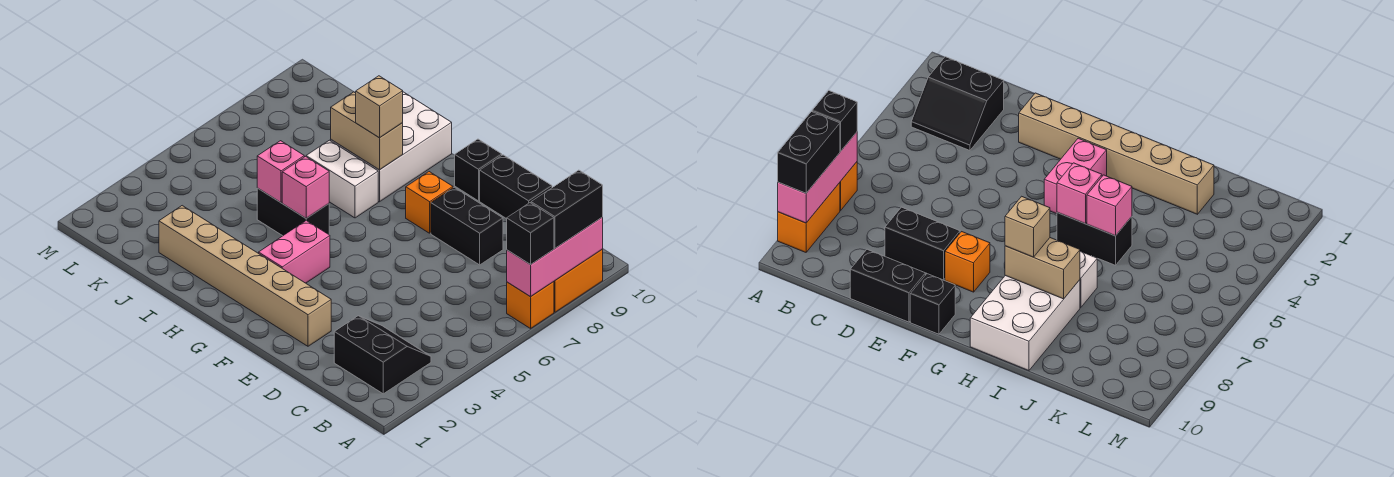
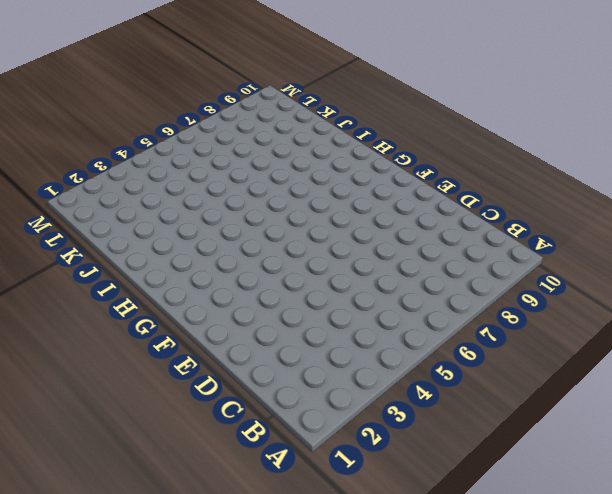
none -> orange brick A7 level 1
none -> orange brick A8:A9 level 1
none -> black slope B2:C3 level 1 top 2

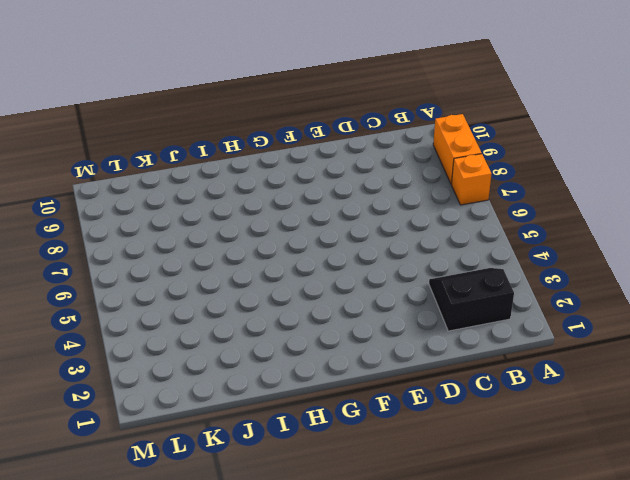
none -> black brick D8:E8 level 1
none -> black brick D10:E10 level 1
none -> tan brick E2:J2 level 1

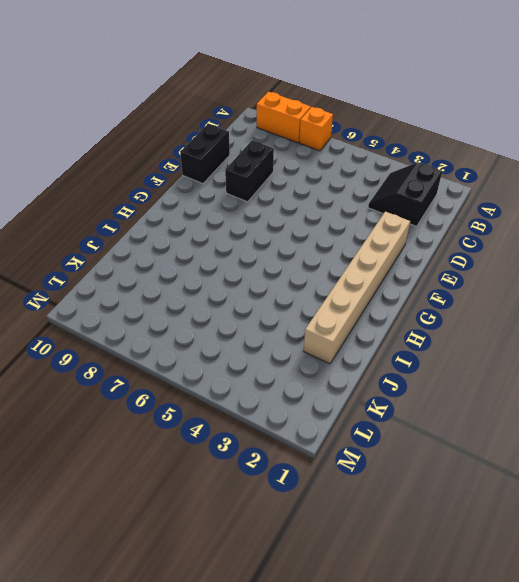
none -> orange brick F8 level 1
none -> black brick F10 level 1
none -> pink brick G3:G4 level 1

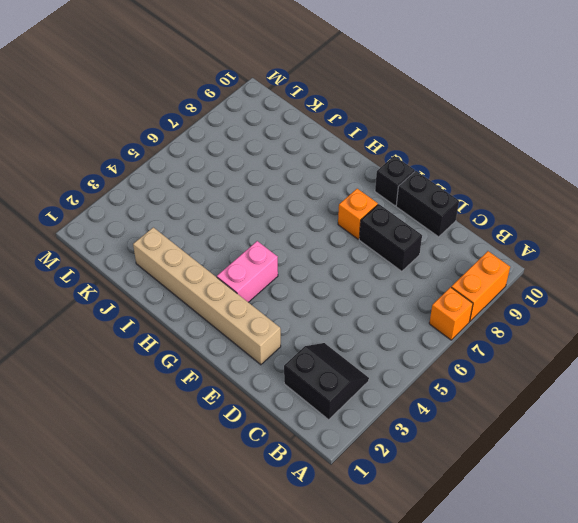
none -> black brick H5:I5 level 1
none -> white brick H7:I7 level 1
none -> white brick H8:I10 level 1

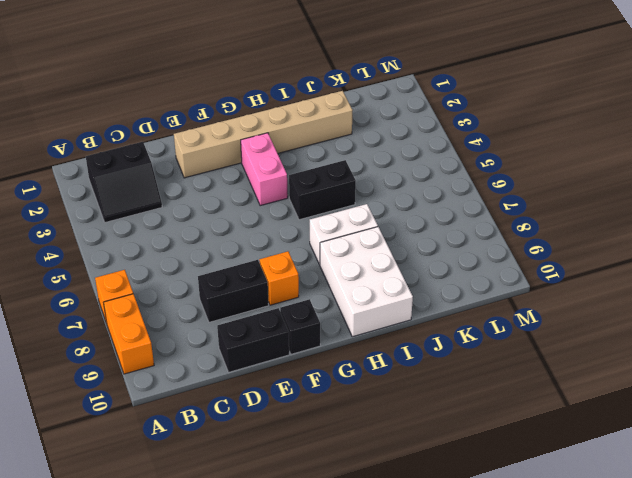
none -> pink brick A7:A9 level 2
none -> pink brick H5 level 2
none -> tan brick H8:I8 level 2

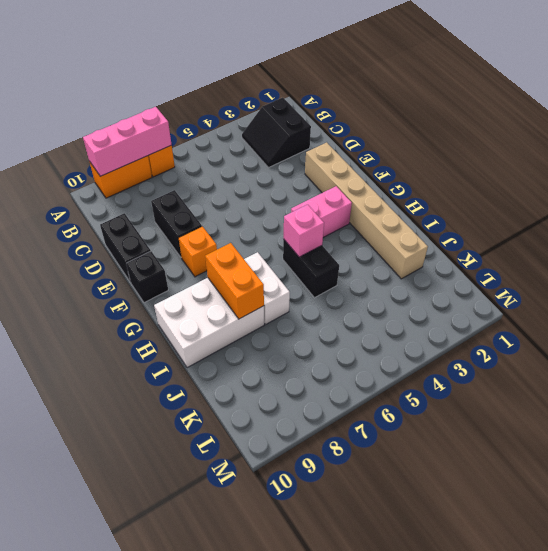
orange brick H8:I8 level 2 -> tan brick H8:I8 level 2
none -> pink brick I5 level 2
none -> black brick A7 level 3
none -> black brick A8:A9 level 3

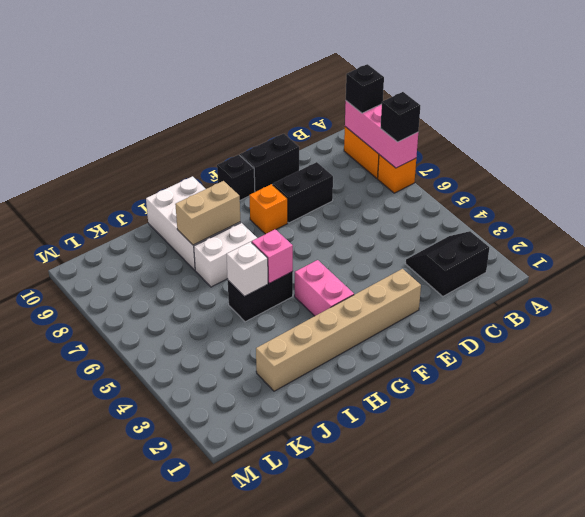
black brick A9 level 3 -> black brick A8:A9 level 3
white brick I5 level 2 -> pink brick I5 level 2
none -> tan brick H8 level 3

